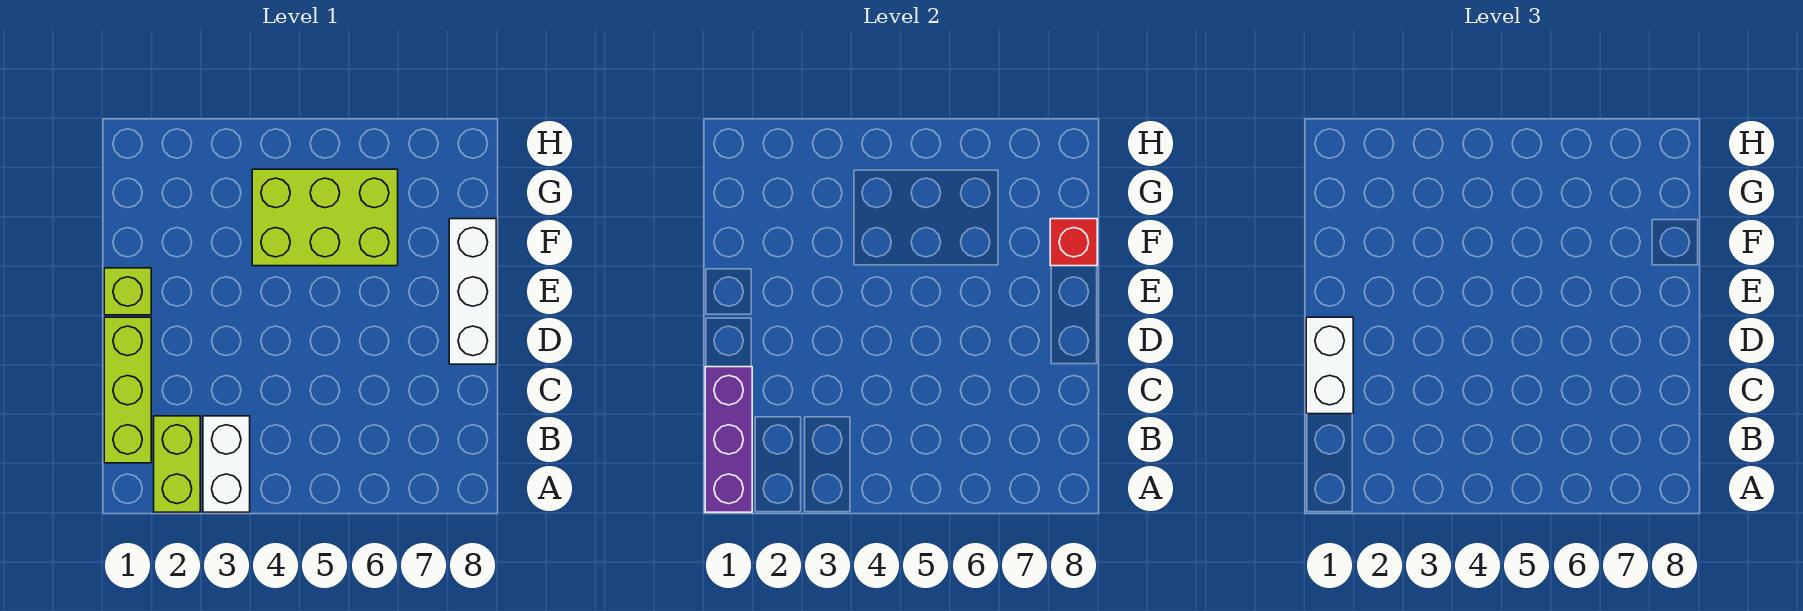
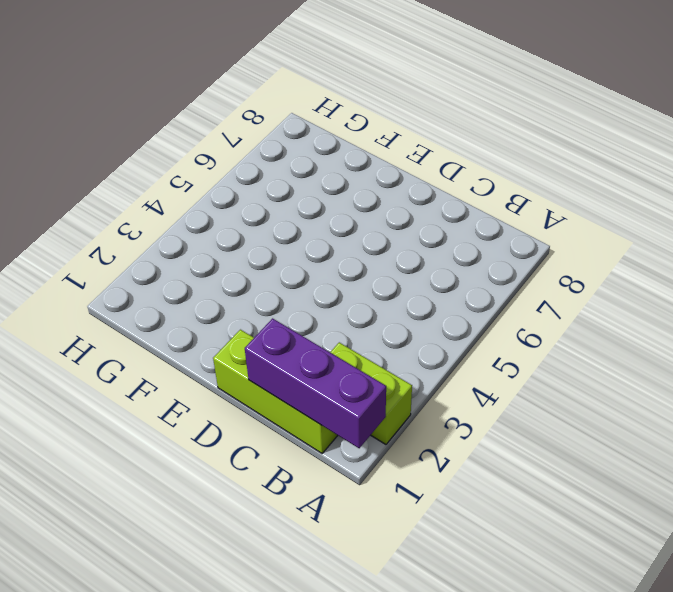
none -> white brick A3:B3 level 1
none -> white brick D8:F8 level 1

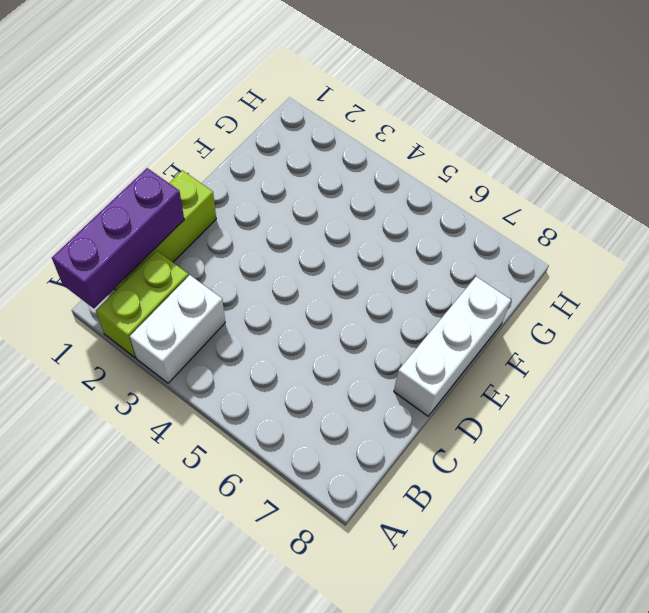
none -> lime brick E1 level 1
none -> lime brick F4:G6 level 1

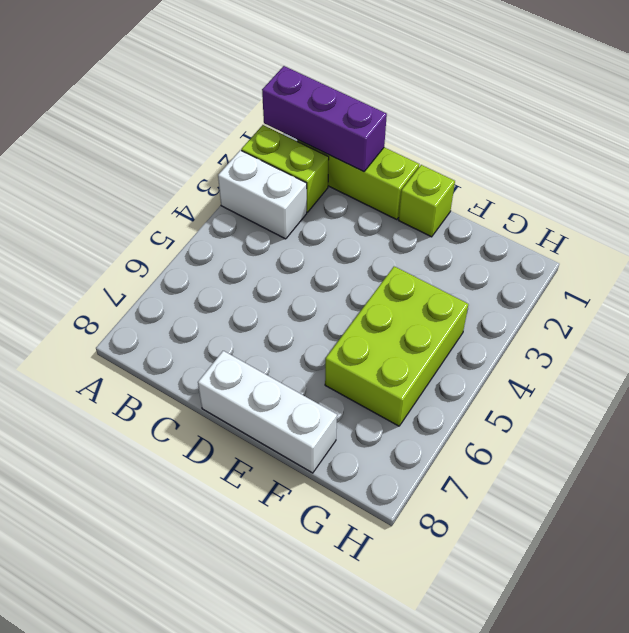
none -> red brick F8 level 2
none -> white brick C1:D1 level 3

